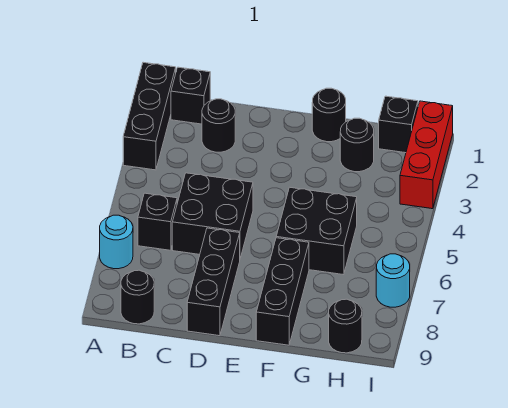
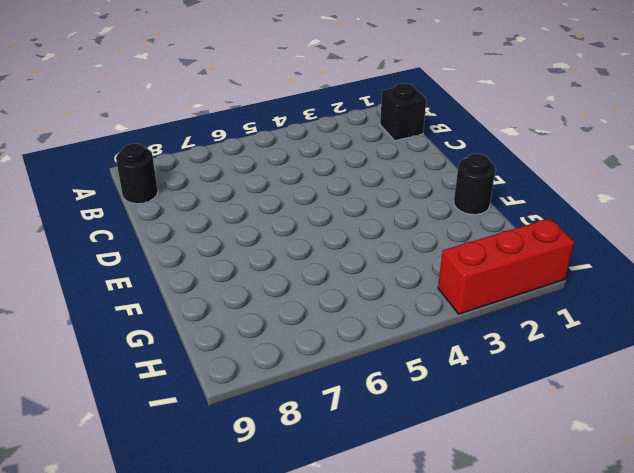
none -> black brick A1:A3 level 1
none -> cyan round brick A7 level 1
none -> black brick B6 level 1

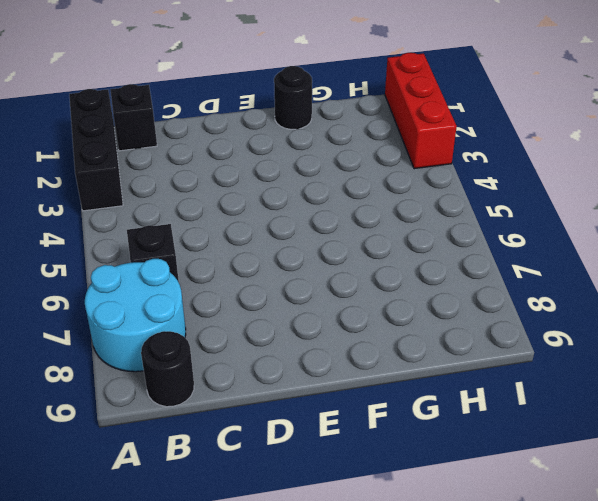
cyan round brick A7:B8 level 1 -> cyan round brick A7 level 1
none -> black round brick C2 level 1
none -> black brick C5:D6 level 1
none -> black brick D7:D9 level 1

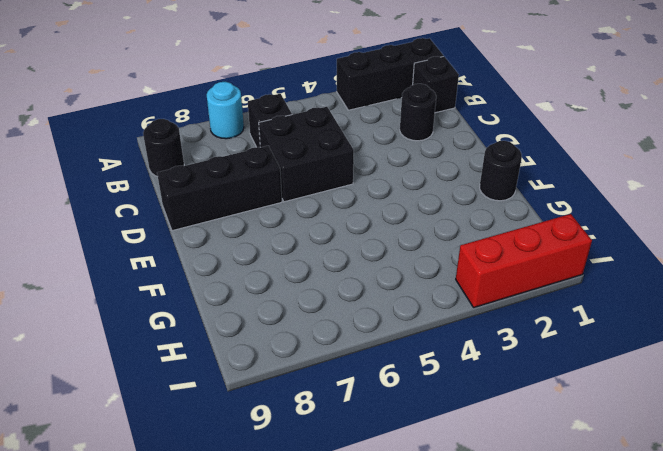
none -> black brick F5:G6 level 1
none -> black brick F7:F9 level 1
none -> black round brick G2 level 1

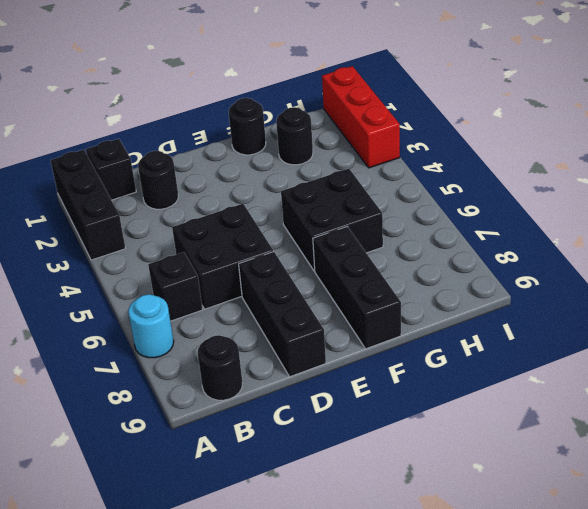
none -> black brick H1 level 1
none -> black round brick H9 level 1
none -> cyan round brick I7 level 1

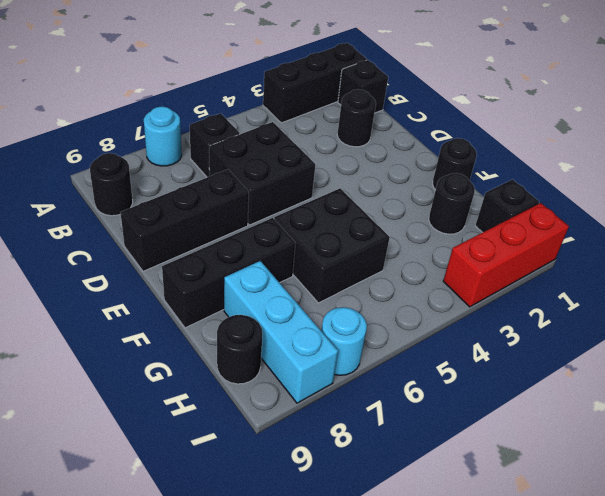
cyan brick G8:I8 level 1 -> none

